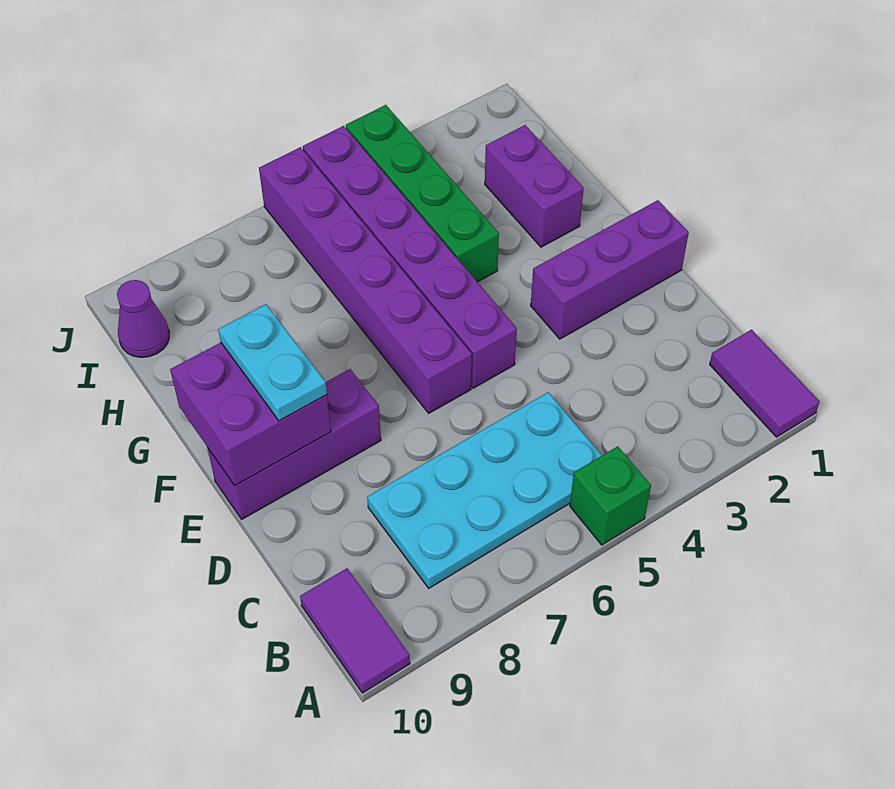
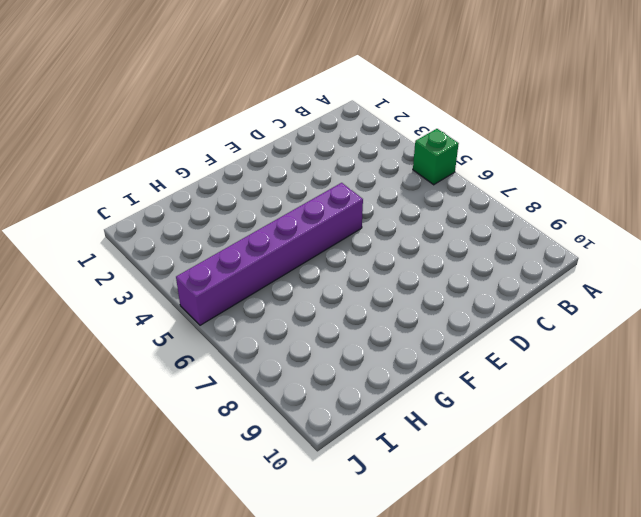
none -> purple tile A1:B1 level 1
none -> purple tile A10:B10 level 1
none -> cyan plate B5:C8 level 1

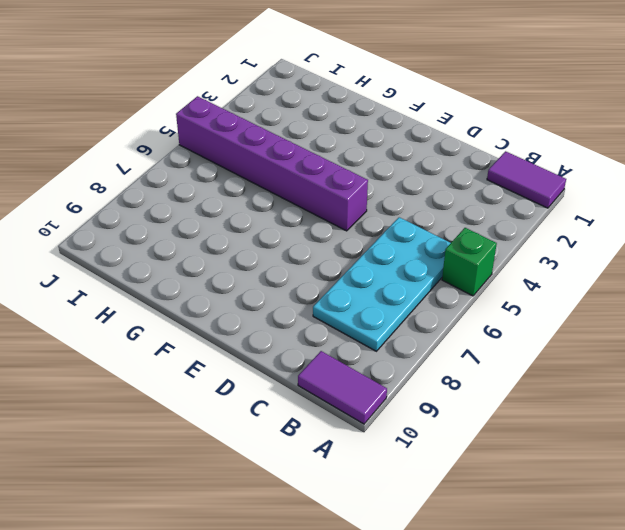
none -> purple brick E1:E3 level 1
none -> purple brick E6:J6 level 1
none -> purple brick E8:E10 level 1

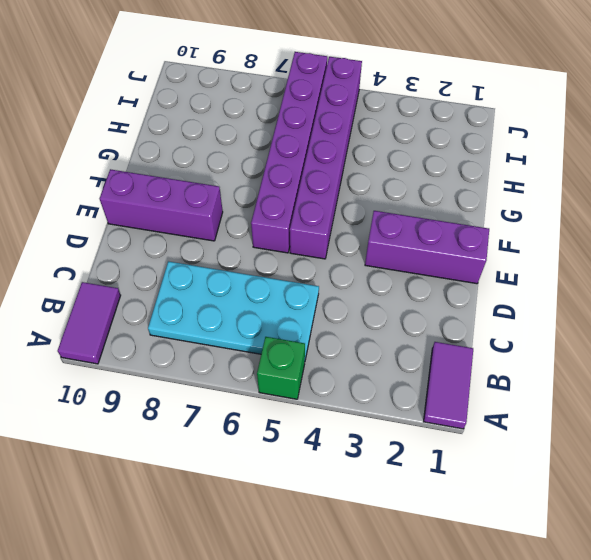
none -> purple brick G2:H2 level 1
none -> green brick G4:J4 level 1
none -> purple cone I10 level 1

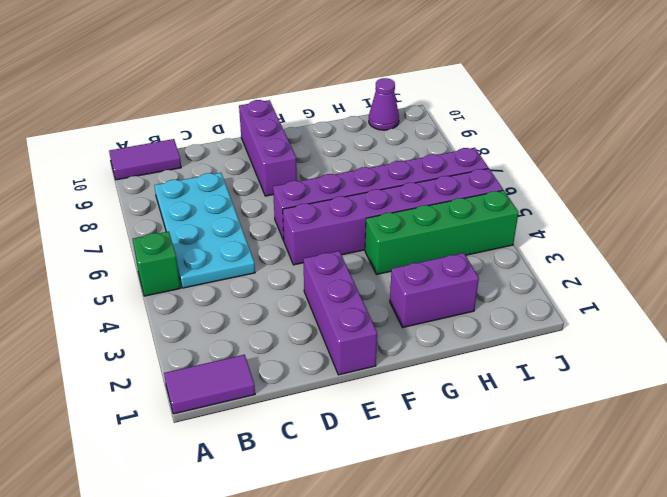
none -> purple brick E9:F10 level 2
none -> cyan plate E9:F9 level 3

